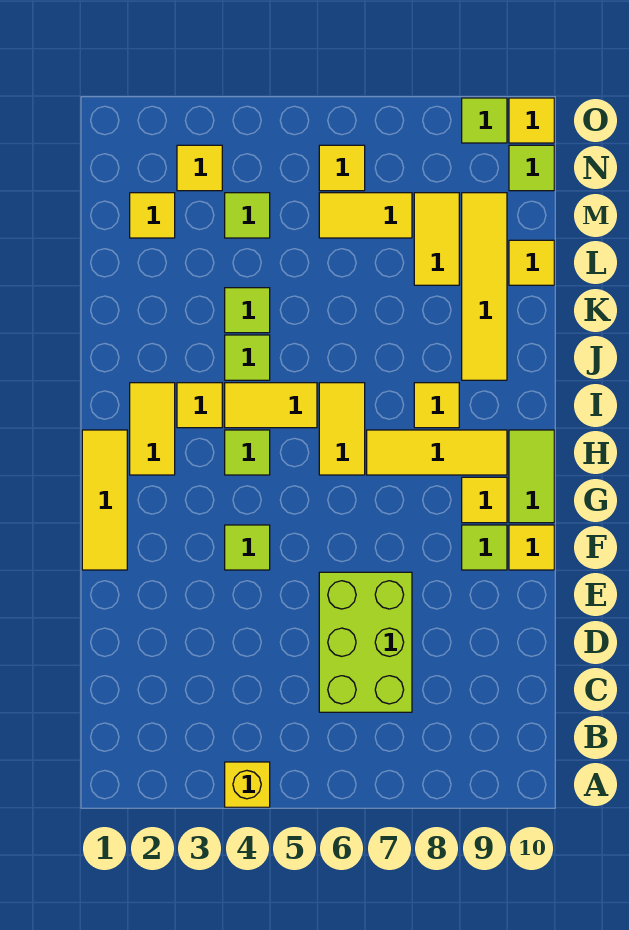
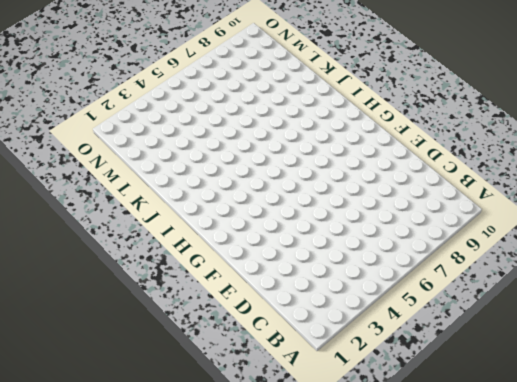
none -> yellow brick A4 level 1
none -> lime brick C6:E7 level 1
none -> yellow tile F1:H1 level 1

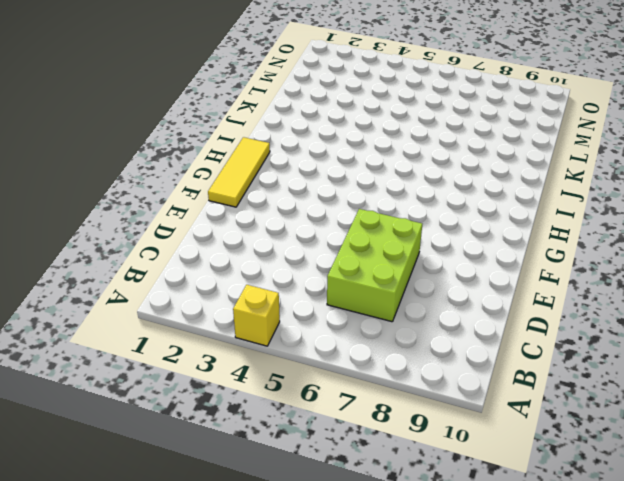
none -> lime tile F4 level 1
none -> lime tile F9 level 1
none -> yellow tile F10 level 1

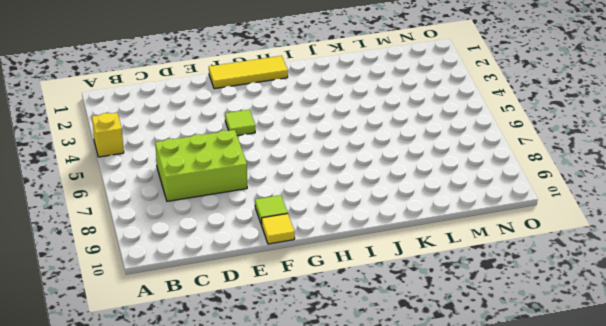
none -> yellow tile G9 level 1
none -> lime tile G10:H10 level 1
none -> yellow tile H2:I2 level 1

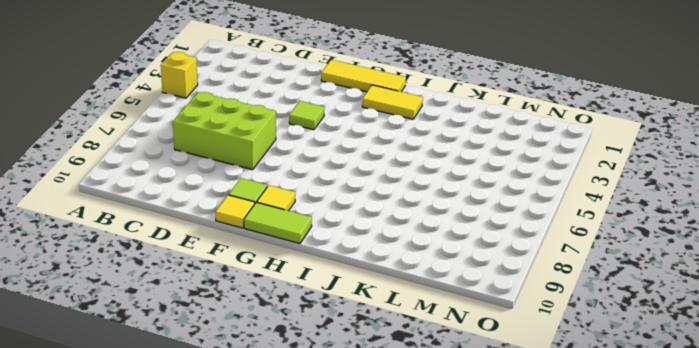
none -> lime tile H4 level 1
none -> yellow tile H6:I6 level 1
none -> yellow tile H7:H9 level 1

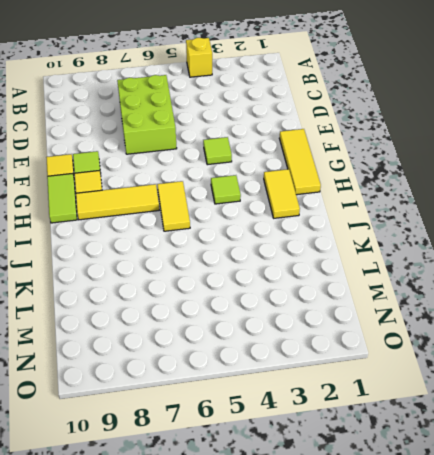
none -> yellow tile I3 level 1
none -> yellow tile I4:I5 level 1
none -> yellow tile I8 level 1

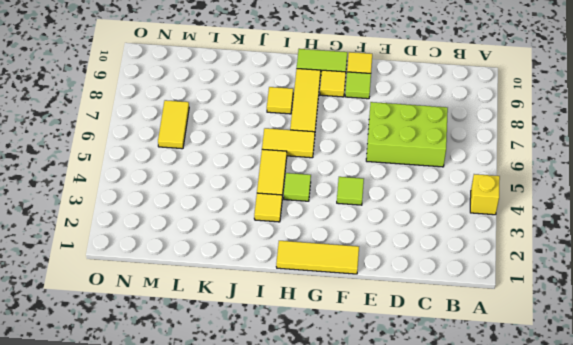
none -> yellow tile H2:I2 level 1
none -> lime tile J4 level 1
none -> yellow tile J9:M9 level 1

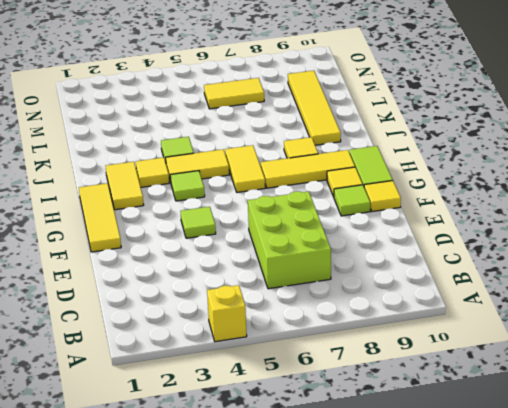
none -> lime tile K4 level 1
none -> yellow tile L8:M8 level 1
none -> yellow tile L10 level 1

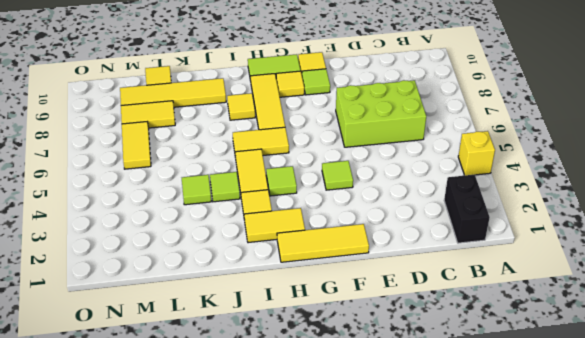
black brick B1:B2 level 1 -> none
none -> yellow tile M2 level 1
none -> lime tile M4 level 1
none -> yellow tile N3 level 1

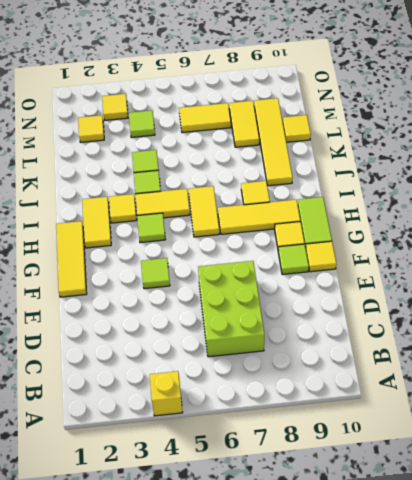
none -> yellow tile N6 level 1
none -> lime tile N10 level 1
none -> lime tile O9 level 1

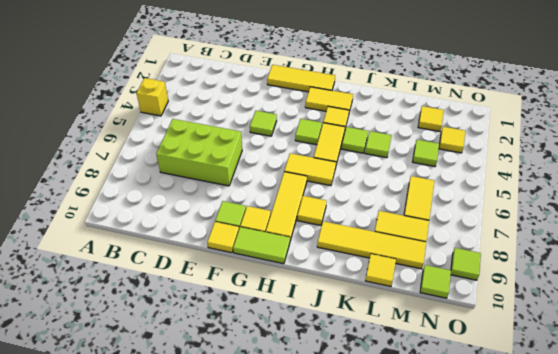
none -> yellow tile N6 level 1
none -> yellow tile O10 level 1

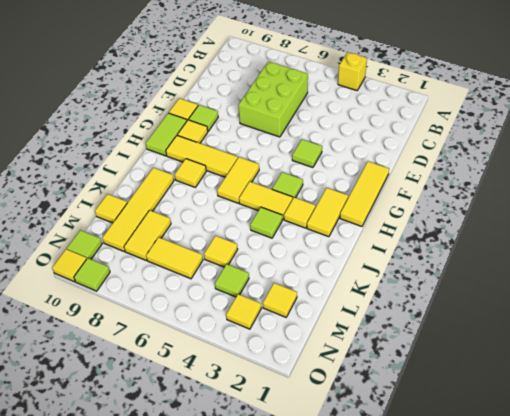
yellow tile L5 level 1 -> yellow tile N6 level 1
none -> lime tile K4 level 1

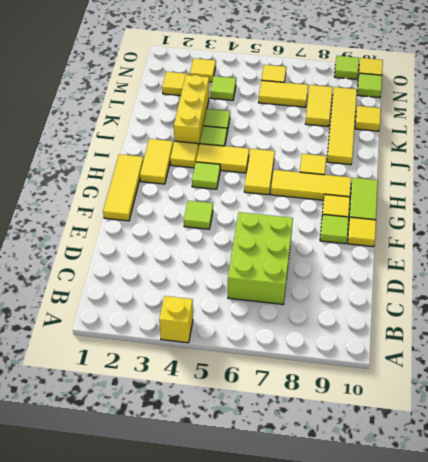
yellow brick J3:L3 level 1 -> none

